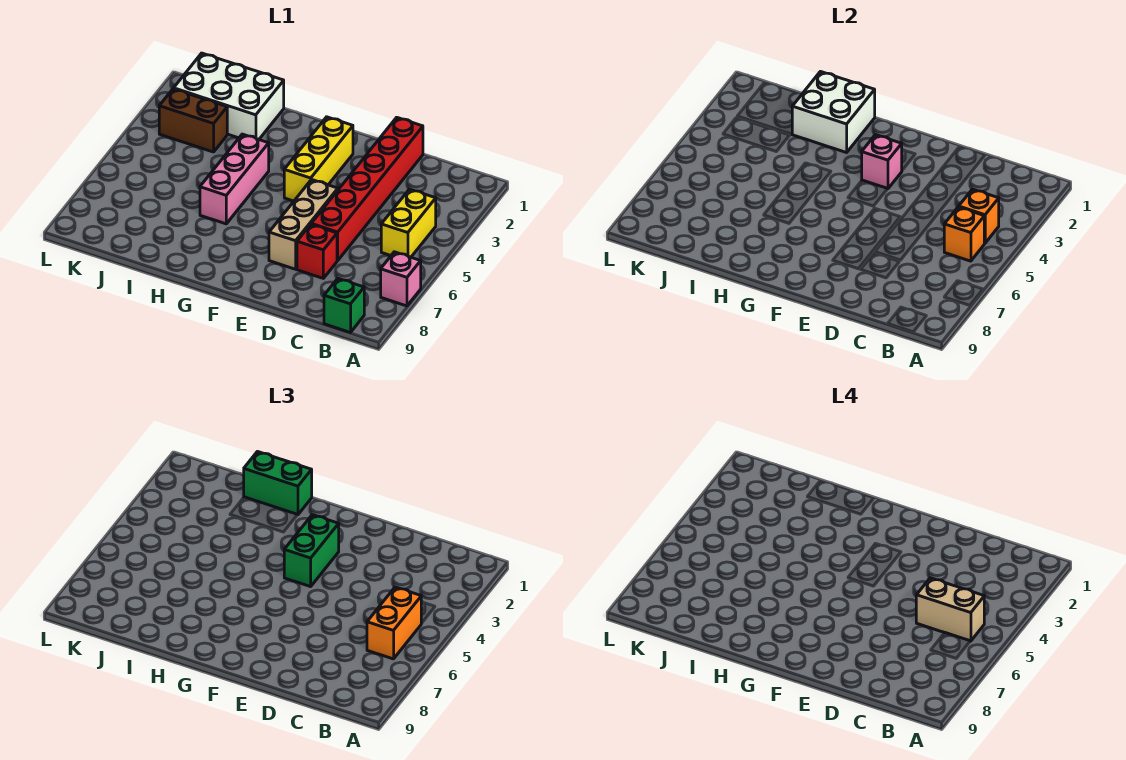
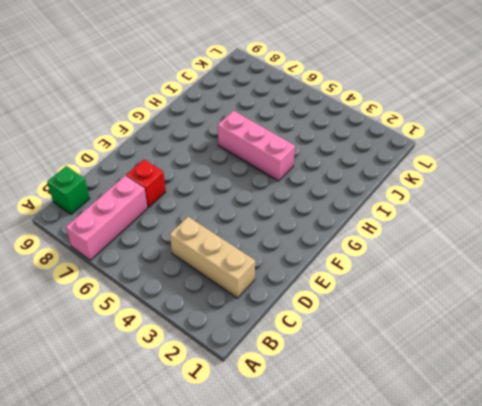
pink brick A7:C7 level 1 -> pink brick A7 level 1
tan brick C2:C4 level 1 -> tan brick E5:E7 level 1
none -> yellow brick B4:B5 level 1
none -> red brick D1:D6 level 1
none -> yellow brick F2:F4 level 1

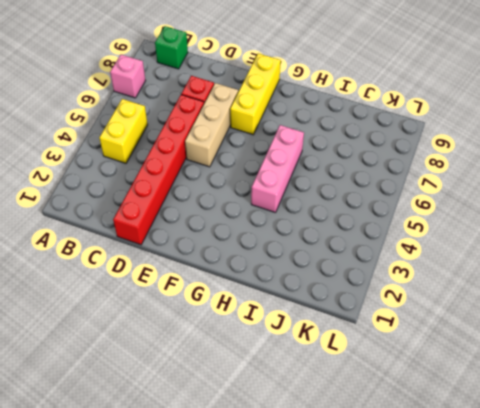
yellow brick F7:F9 level 1 -> yellow brick F2:F4 level 1
none -> white brick I1:K2 level 1
none -> brown brick J3:K3 level 1
none -> orange brick B4 level 2

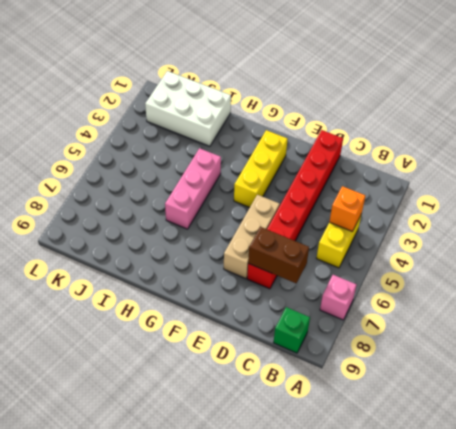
brown brick C7:D7 level 2 -> brown brick J3:K3 level 1
none -> orange brick B5 level 2
none -> pink brick F3 level 2
none -> white brick H1:I2 level 2

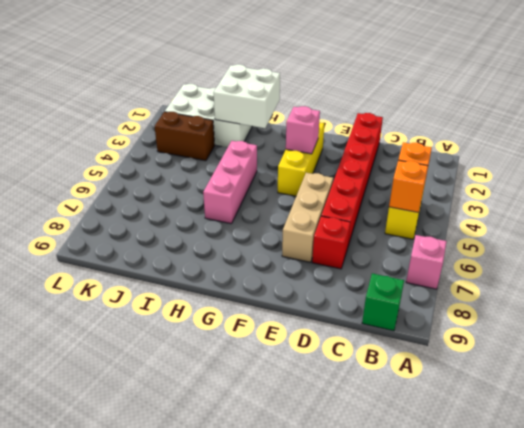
none -> orange brick B5:B6 level 3
none -> green brick F3:F4 level 3
none -> green brick H1:I1 level 3

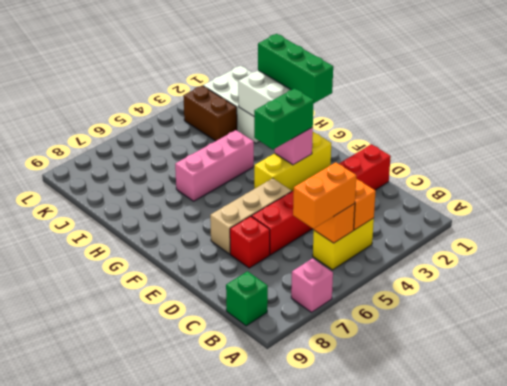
green brick G1:I1 level 3 -> green brick H1:I1 level 3
none -> tan brick B5:C5 level 4

